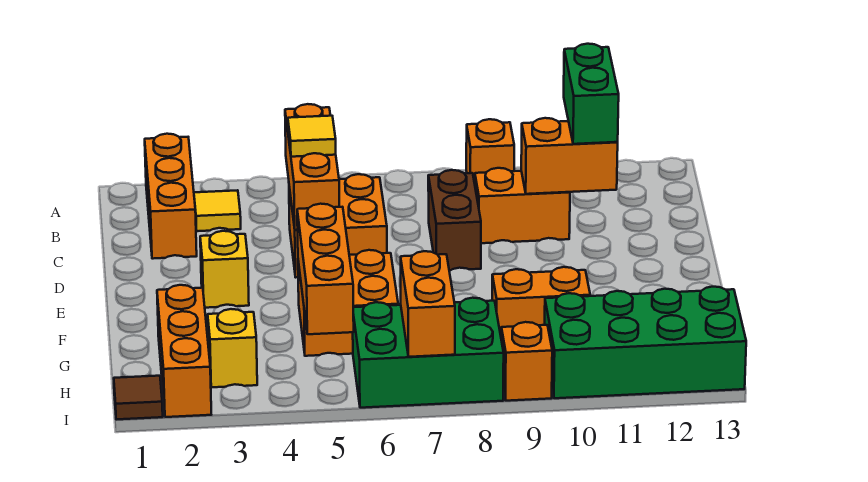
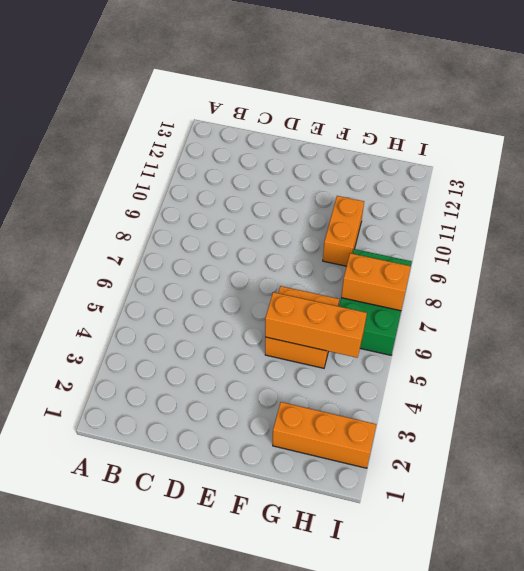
none -> orange brick A2:C2 level 1
none -> orange brick A9 level 1
none -> yellow tile B3 level 1

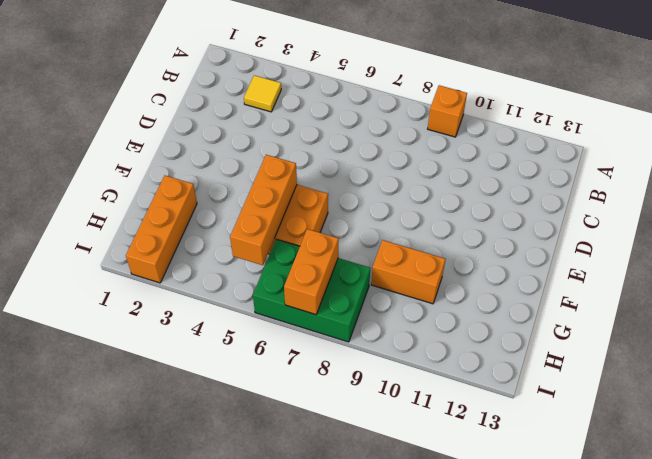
none -> orange brick A2:C2 level 1
none -> orange brick C5:D6 level 1
none -> brown brick C8:D8 level 1

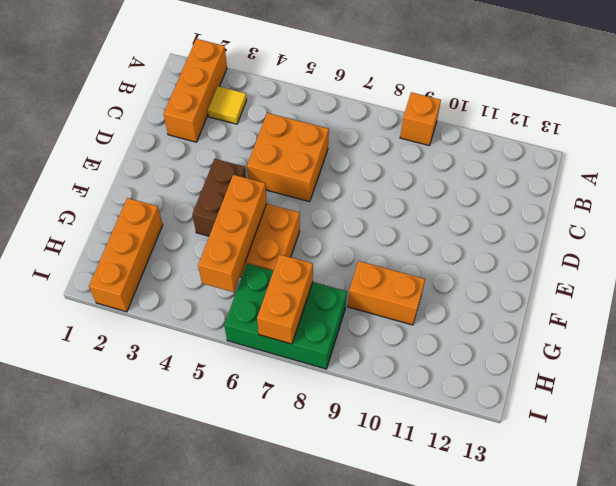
brown brick E4:F4 level 1 -> brown brick C8:D8 level 1
none -> orange brick C9:C10 level 1
none -> yellow brick E3 level 1
none -> yellow brick H3 level 1

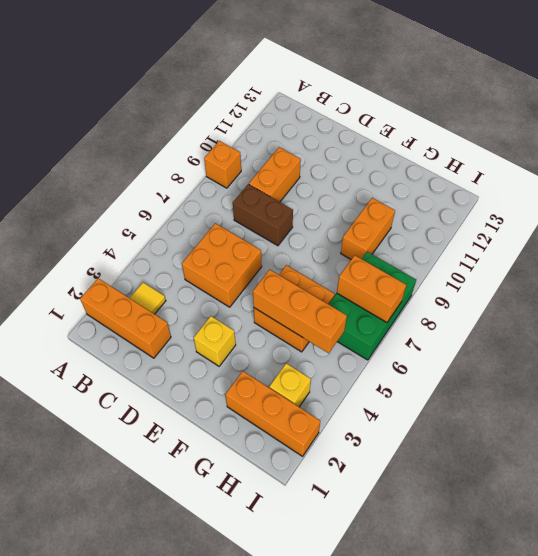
none -> green brick H10:I13 level 1
none -> brown tile I1 level 1
none -> orange brick I9 level 1

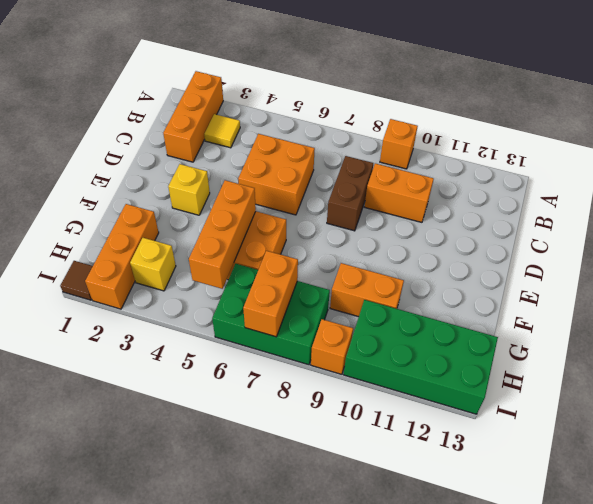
none -> orange brick B5:D5 level 2
none -> orange brick C10:C11 level 2
none -> green brick B11:C11 level 3

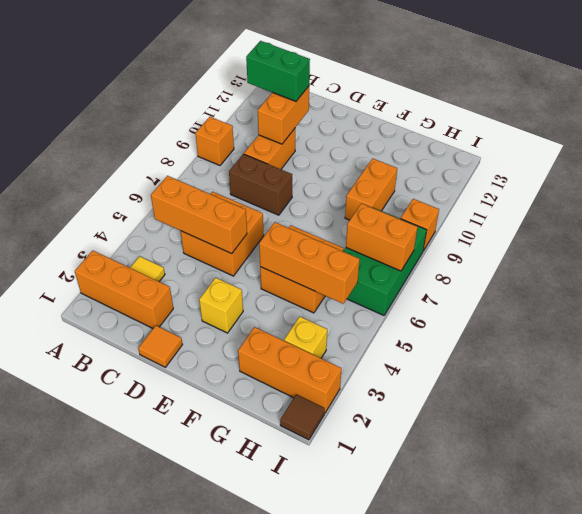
orange tile D1 level 1 -> none
none -> green brick H10:I13 level 1
none -> yellow tile C5 level 3

